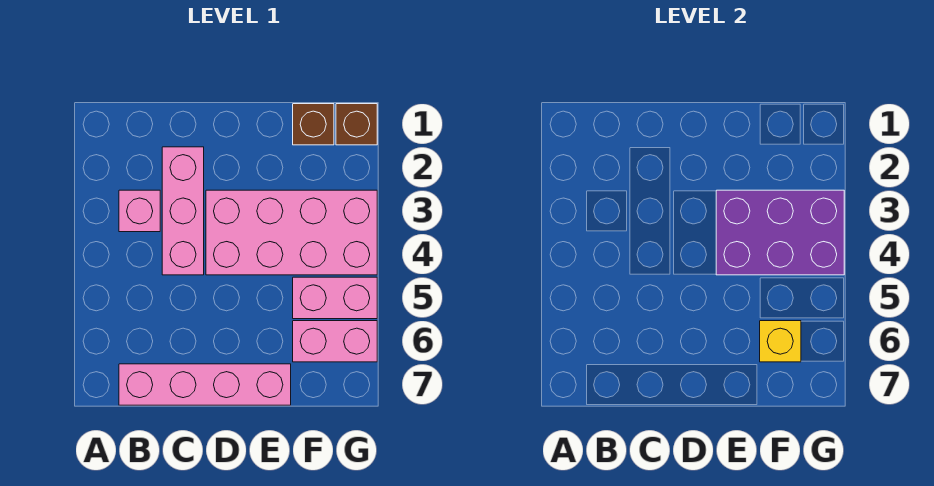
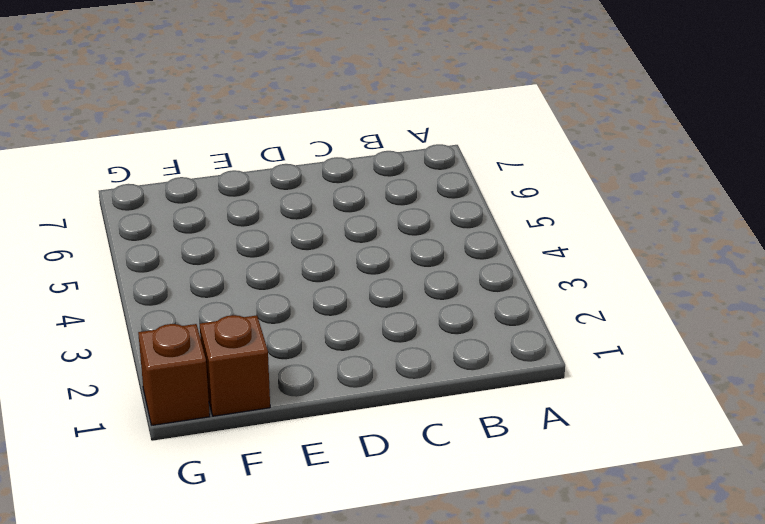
none -> pink brick B3 level 1
none -> pink brick B7:E7 level 1

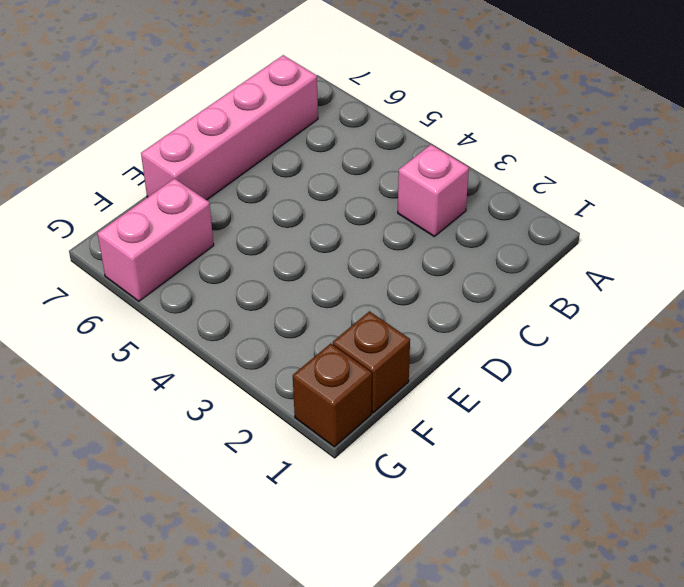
none -> pink brick C2:C4 level 1
none -> pink brick D3:G4 level 1

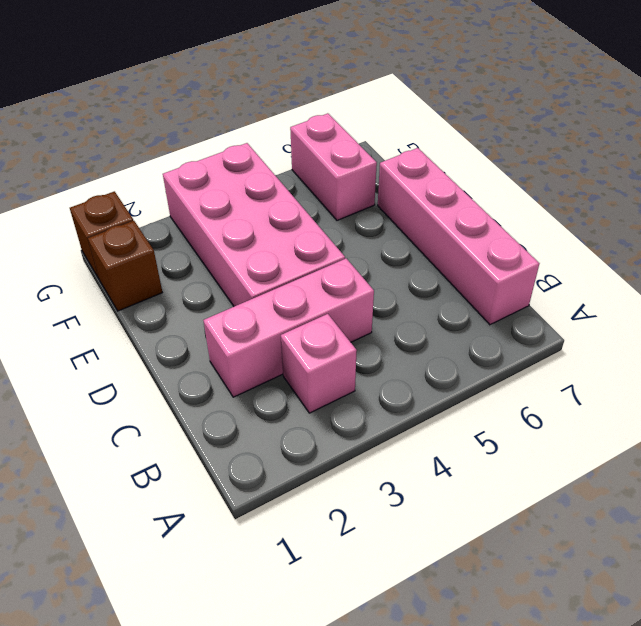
none -> pink brick F5:G5 level 1
none -> purple brick E3:G4 level 2

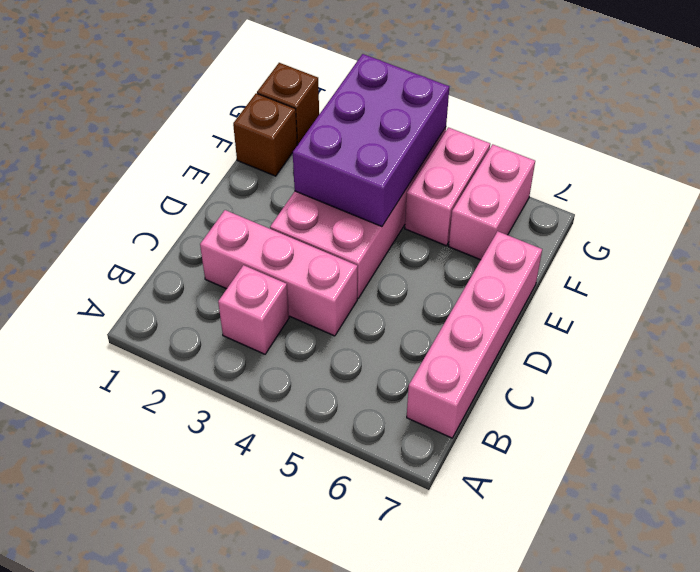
none -> yellow brick F6 level 2

